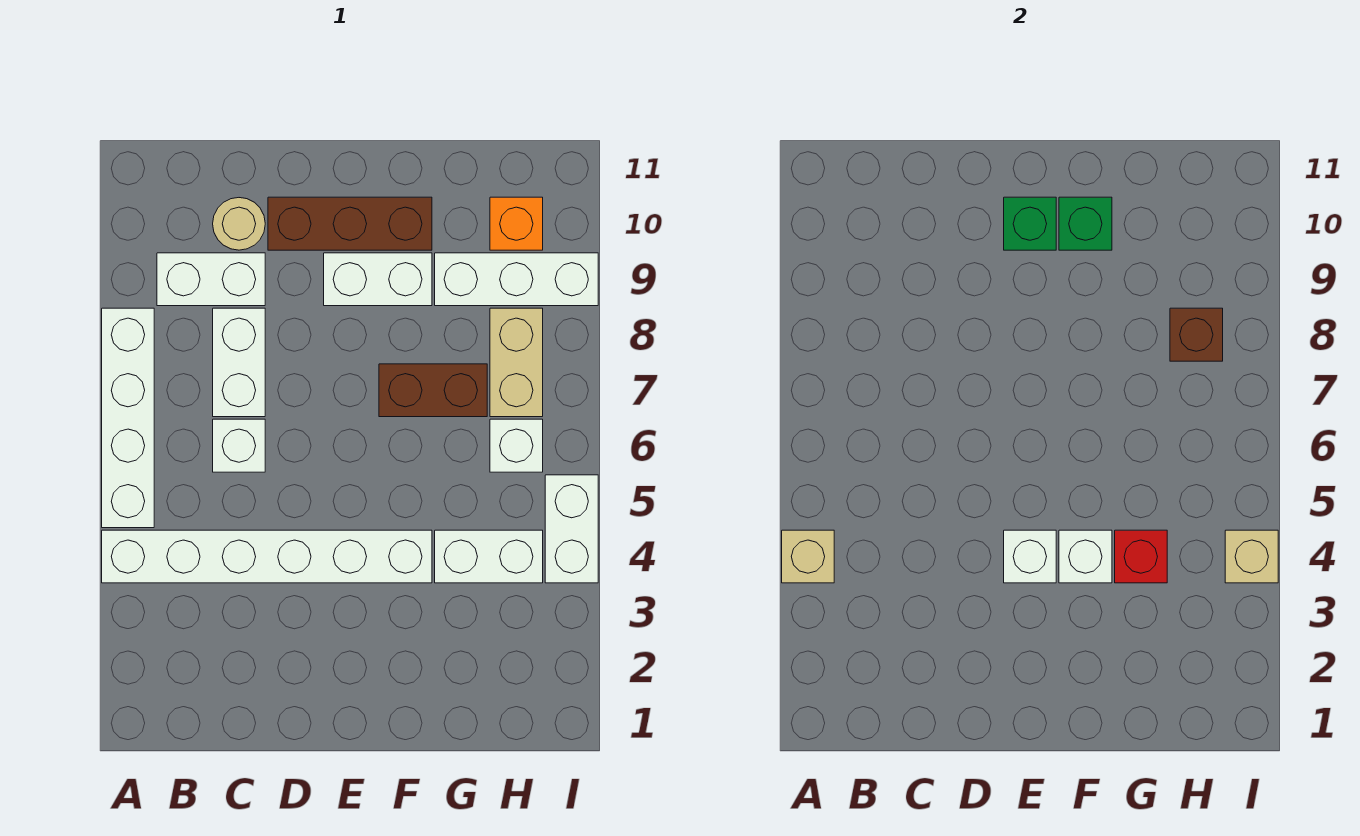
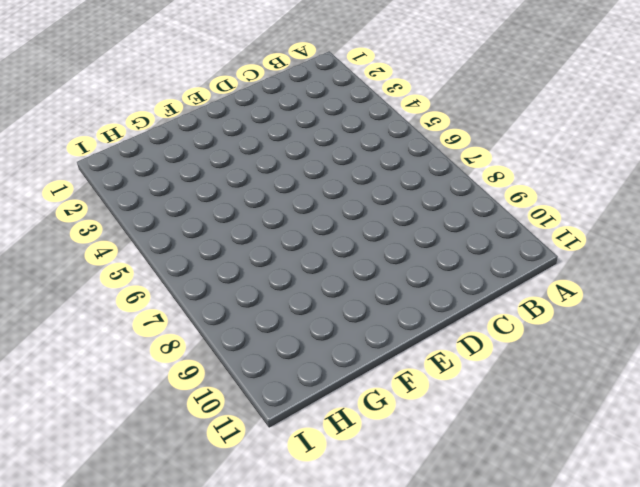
none -> white brick A4:F4 level 1
none -> white brick A5:A8 level 1
none -> white brick B9:C9 level 1

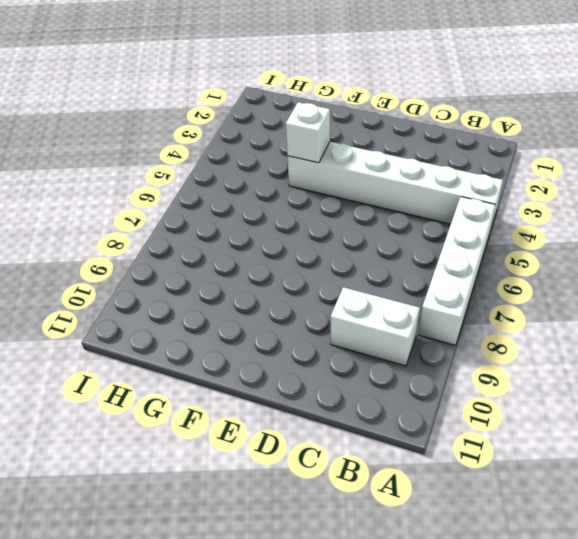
none -> white brick C6 level 1
none -> white brick C7:C8 level 1
none -> tan round brick C10 level 1

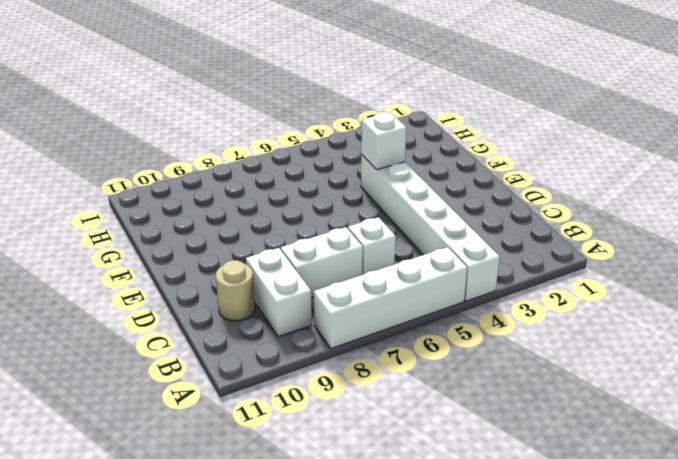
none -> brown brick D10:F10 level 1
none -> white brick E9:F9 level 1
none -> brown brick F7:G7 level 1

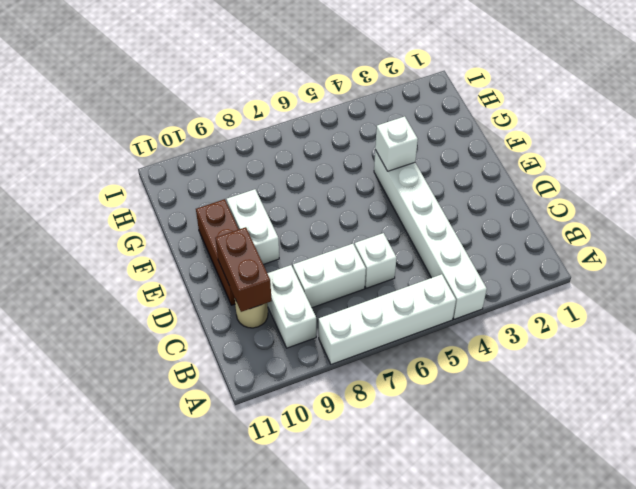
brown brick C10:D10 level 2 -> brown brick F7:G7 level 1
none -> white brick G4:H4 level 1
none -> white brick G9:I9 level 1
none -> white brick H6 level 1

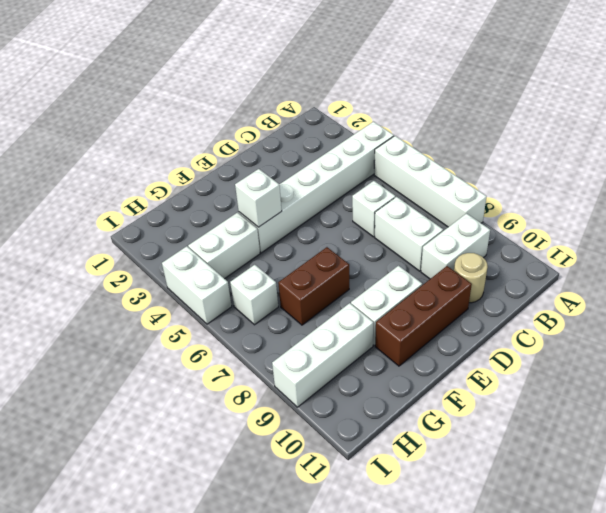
none -> tan brick H7:H8 level 1
none -> orange brick H10 level 1
none -> tan brick A4 level 2

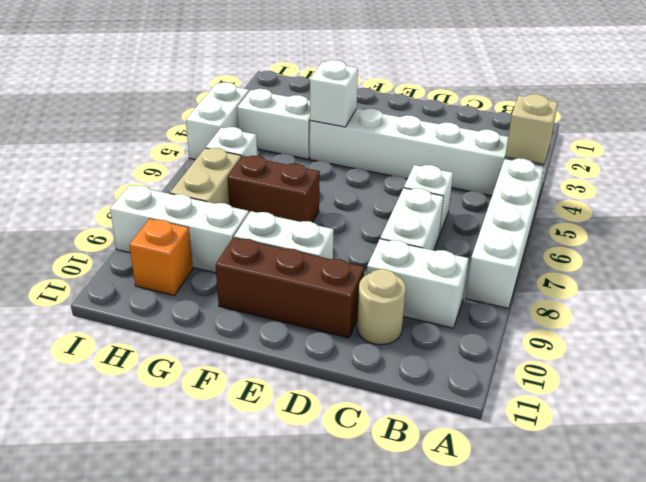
none -> white brick E4 level 2
none -> green brick E10 level 2
none -> green brick F10 level 2

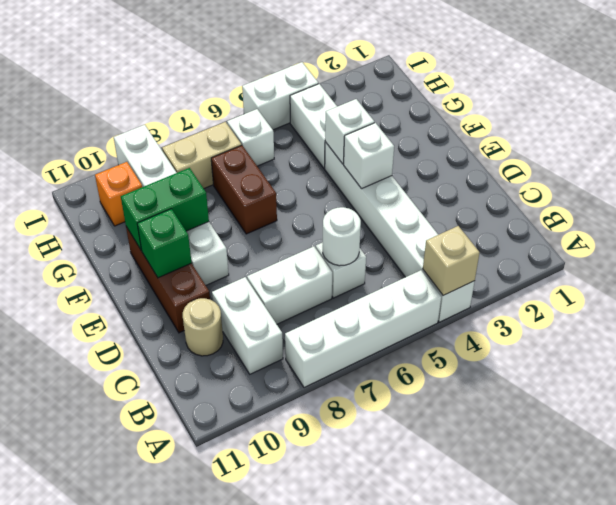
white round brick C6 level 2 -> none
green brick F9:F10 level 2 -> green brick F10 level 2
none -> red brick G4 level 2
none -> brown brick H8 level 2
none -> tan brick I4 level 2

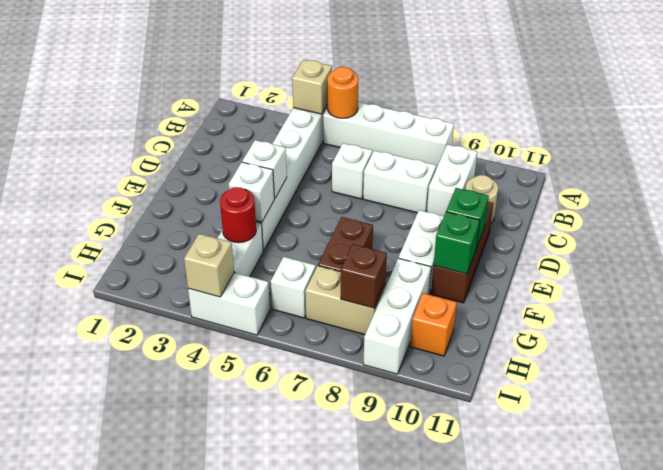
orange round brick A5 level 2 -> none
red round brick G4 level 2 -> red brick G4 level 2

